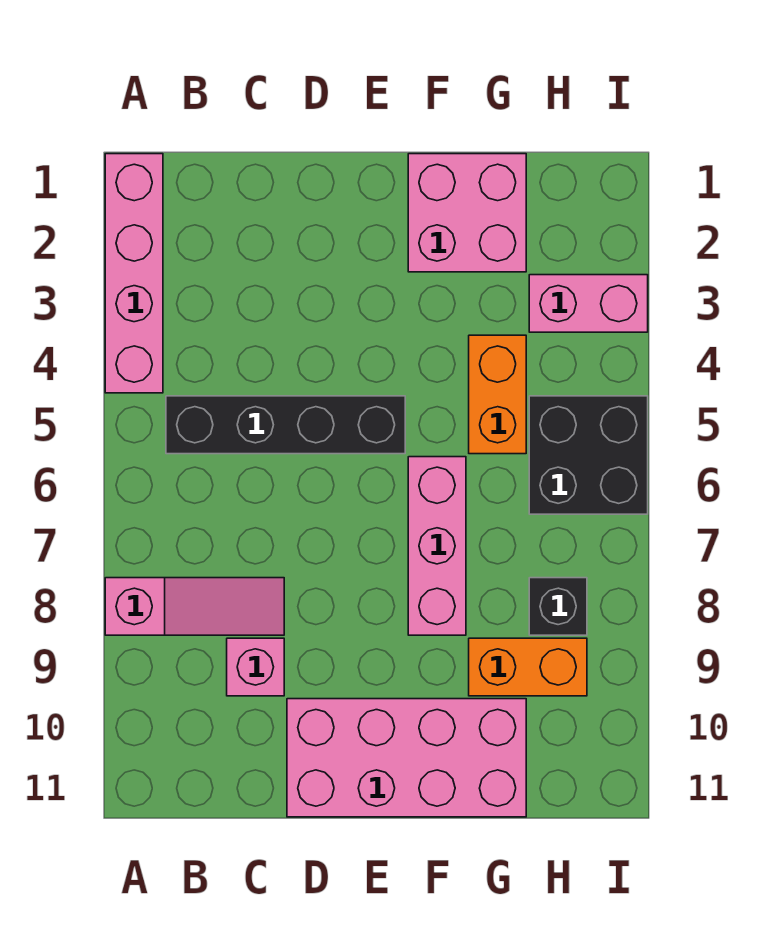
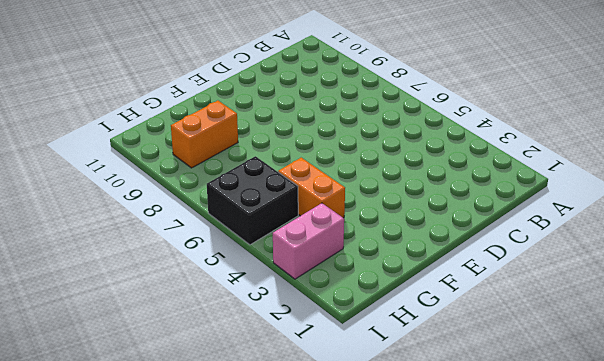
none -> pink brick A1:A4 level 1
none -> pink slope A8:C8 level 1 top A
none -> black brick B5:E5 level 1

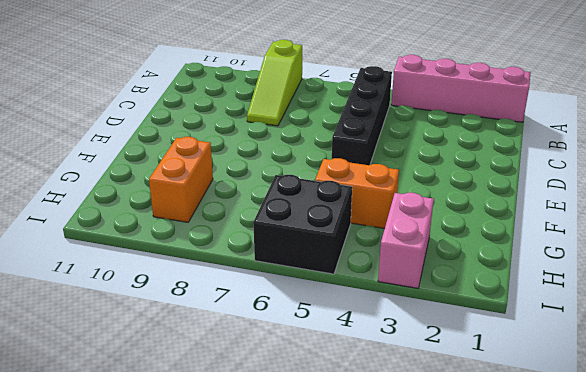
lime slope A8:C8 level 1 top A -> pink slope A8:C8 level 1 top A
none -> pink brick C9 level 1
none -> pink brick D10:G11 level 1
none -> pink brick F1:G2 level 1

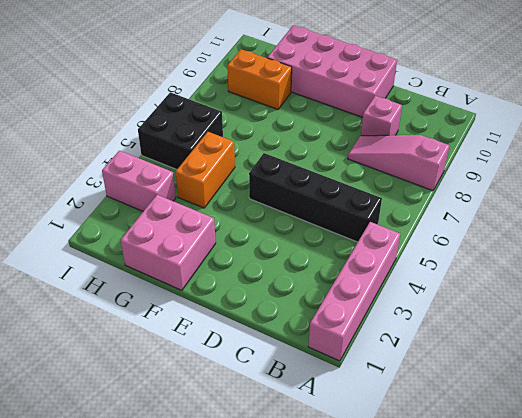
none -> pink brick F6:F8 level 1
none -> black brick H8 level 1

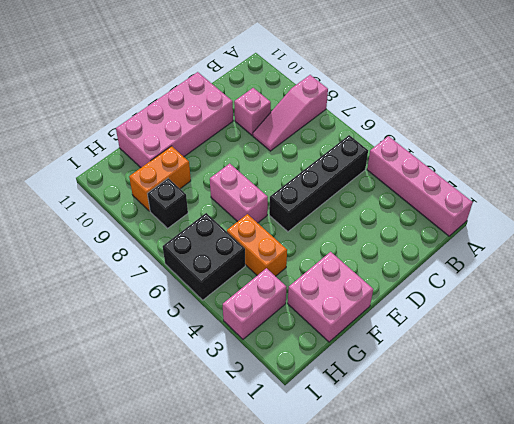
pink brick F6:F7 level 1 -> pink brick F6:F8 level 1

